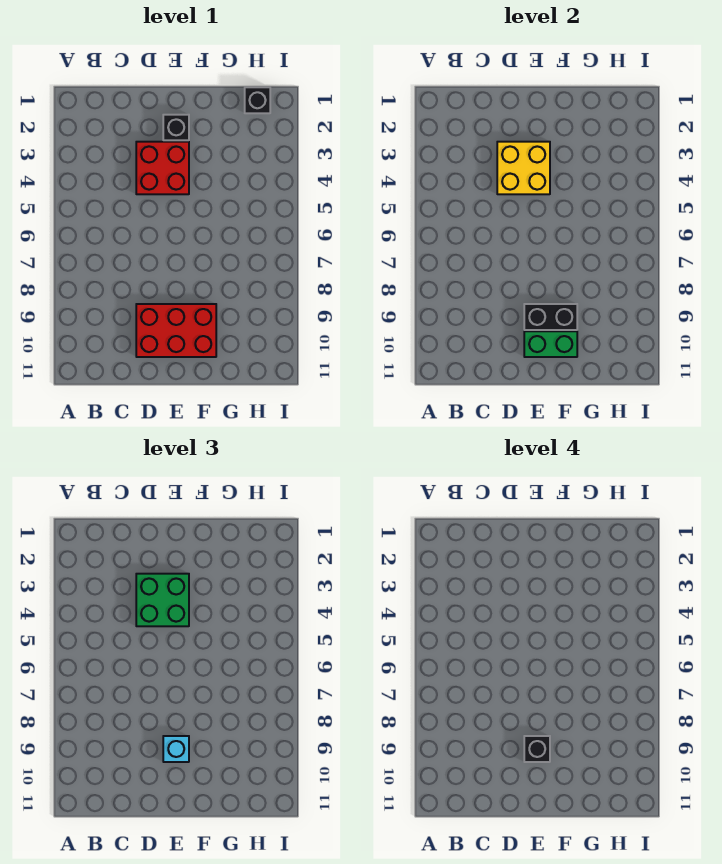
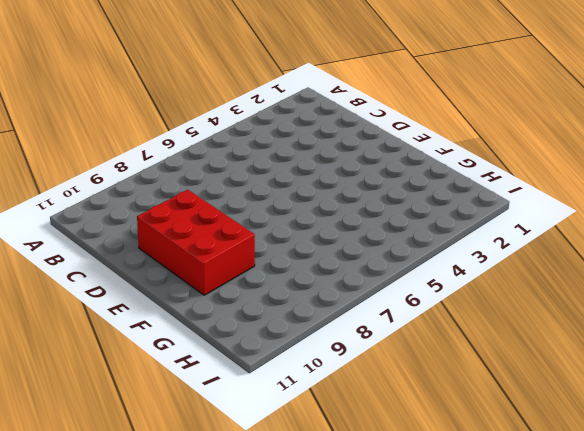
none -> red brick D3:E4 level 1
none -> black brick E2 level 1

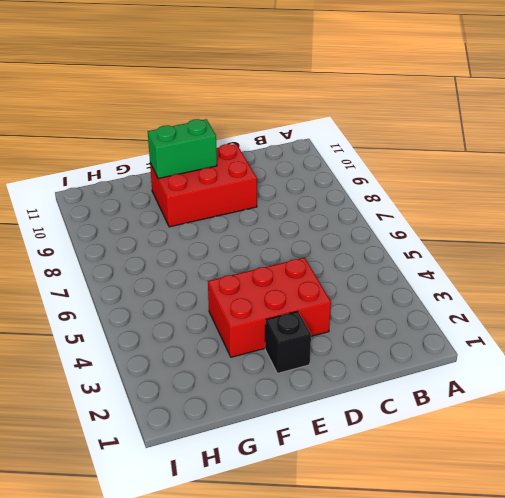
red brick D3:F4 level 1 -> red brick D3:E4 level 1
none -> black brick H1 level 1
none -> yellow brick D3:E4 level 2

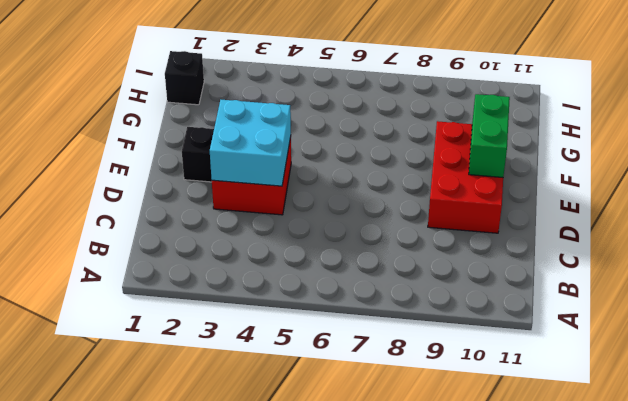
cyan brick D3:E4 level 2 -> yellow brick D3:E4 level 2
none -> black brick E9:F9 level 2
none -> green brick D3:E4 level 3

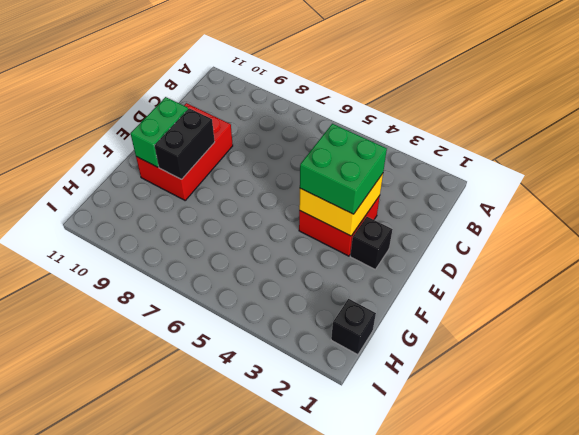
none -> cyan brick E9 level 3
none -> black brick E9 level 4

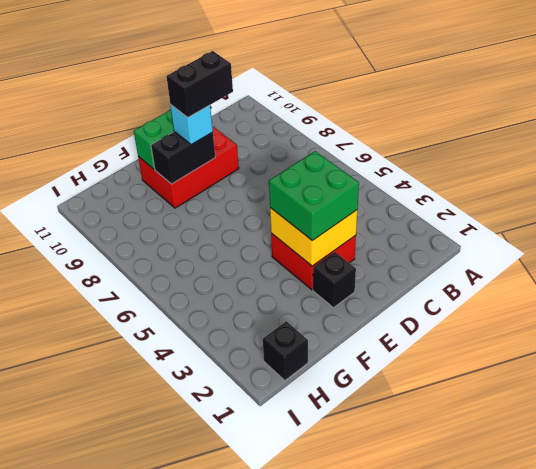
black brick D9:E9 level 4 -> black brick E9 level 4

